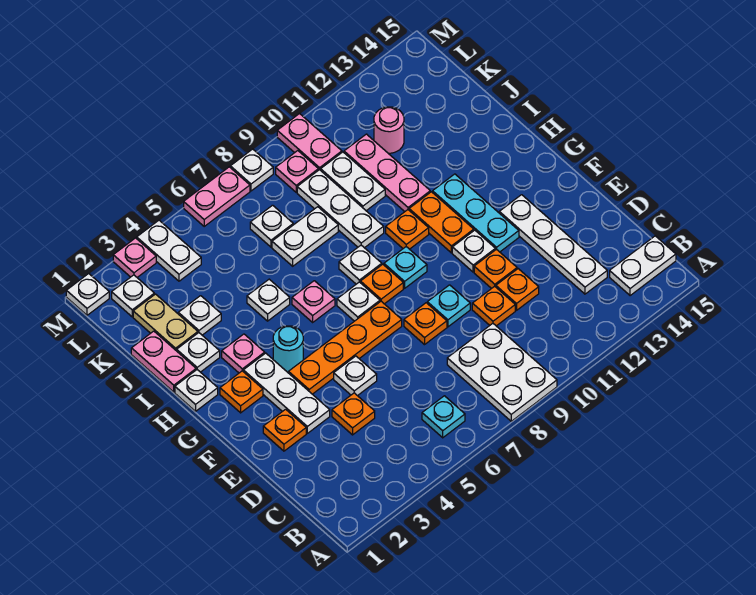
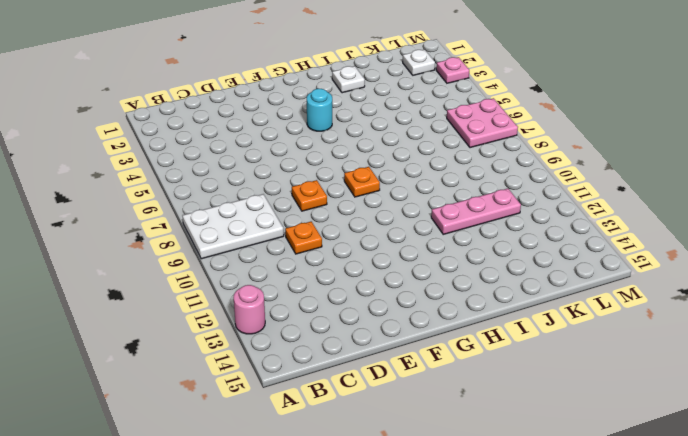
pink round brick A13 level 1 -> pink round brick K12 level 1
pink plate L6:M7 level 1 -> pink plate M6:M7 level 1
none -> cyan plate B6 level 1
none -> white plate B14:B15 level 1
none -> white plate C13:F13 level 1
none -> orange plate D4 level 1

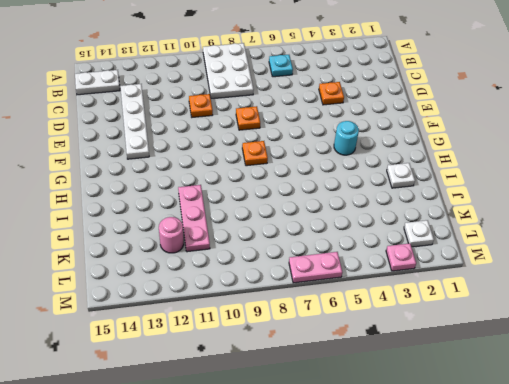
none -> orange plate D11 level 1
none -> orange plate E2 level 1
none -> white plate E3:G3 level 1
none -> white plate E5 level 1

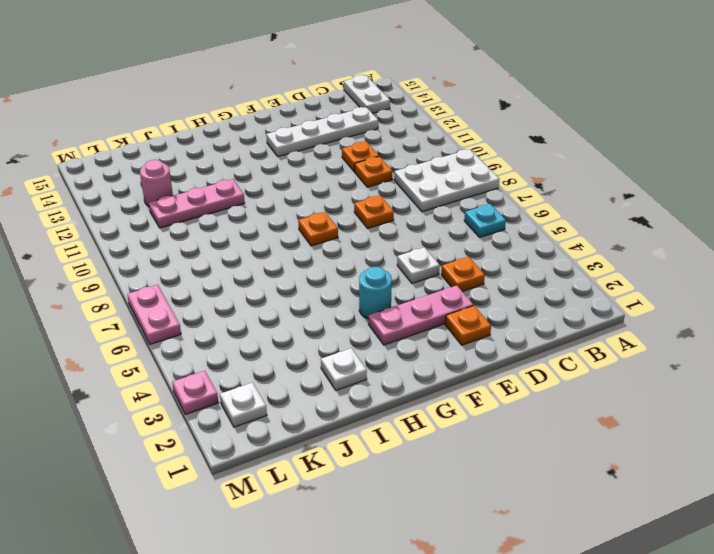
pink plate E3:G3 level 1 -> white plate E3:G3 level 1
none -> cyan plate E9 level 1
none -> orange plate E11 level 1
none -> orange plate F4:F7 level 1
none -> white plate F11 level 1

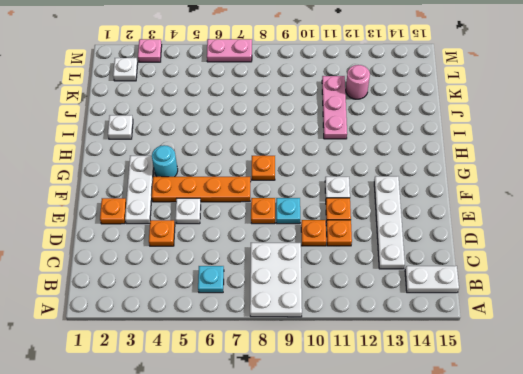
none -> cyan plate F12:H12 level 1
none -> orange plate G2 level 1
none -> white plate G7 level 1
none -> cyan plate G9 level 1

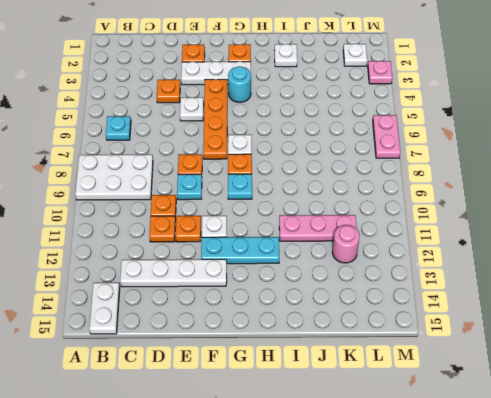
none -> orange plate G11:H11 level 1
none -> white plate H1 level 1
none -> pink plate H3 level 1
none -> pink plate H6 level 1

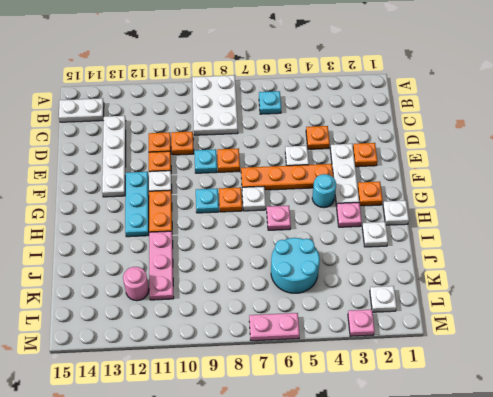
cyan round brick J5:K6 level 1 -> none
none -> white plate H8 level 1
none -> orange plate H10 level 1
none -> pink plate I1:J1 level 1
none -> white plate I5 level 1

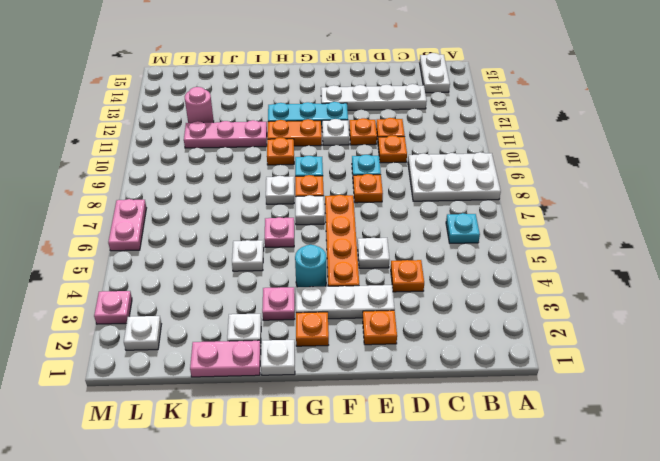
none -> white plate I9:K9 level 1
none -> tan plate J2:K2 level 1
none -> white plate J3 level 1
none -> white plate J7:J8 level 1

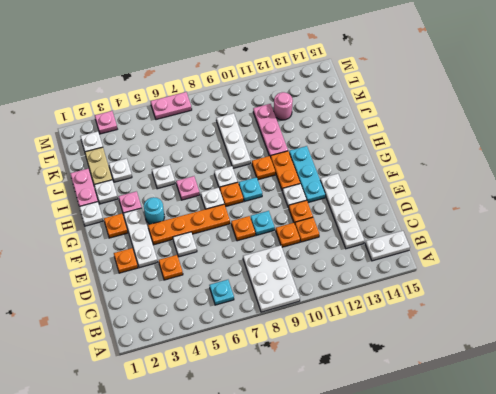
none -> white plate J7:J8 level 1
none -> white plate J10:K10 level 1
none -> white plate K7 level 1
none -> white plate L4:M4 level 1

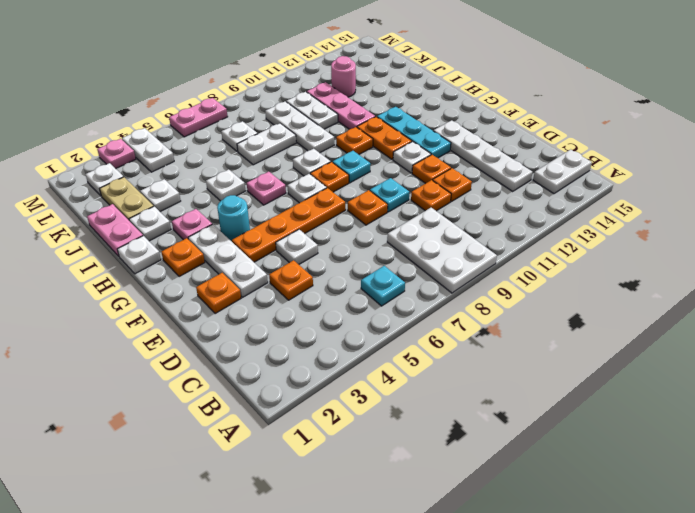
none -> pink plate L9 level 1
none -> pink plate L10:M10 level 1
none -> white plate M1 level 1
none -> white plate M8 level 1

